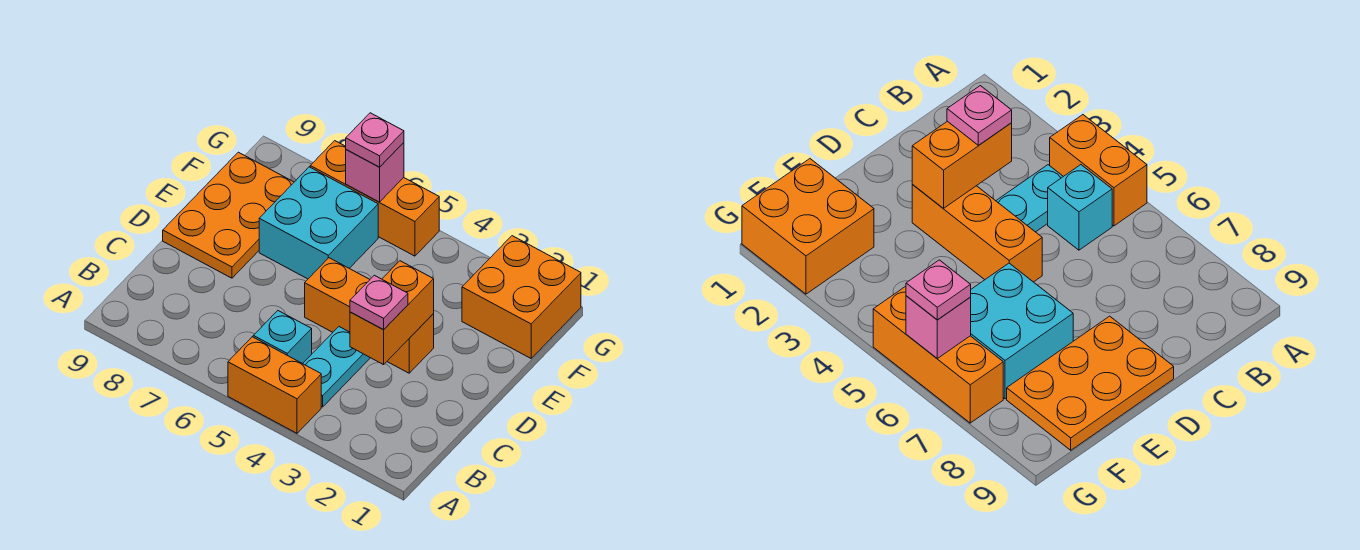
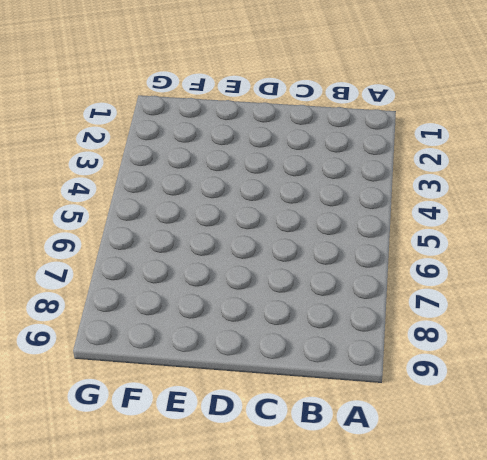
none -> orange brick A4:A5 level 1
none -> cyan plate B4:C4 level 1
none -> cyan brick B5 level 1

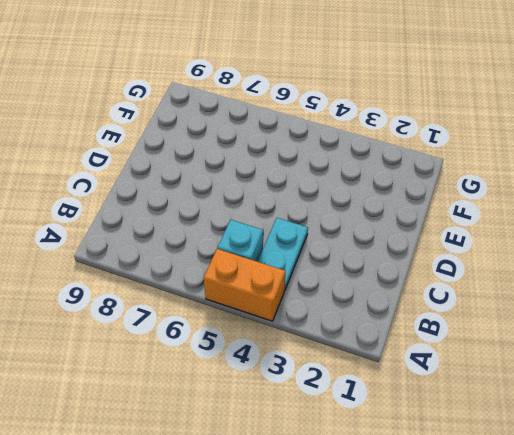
none -> orange brick D3:D5 level 1
none -> orange plate D8:F9 level 1
none -> cyan brick E6:F7 level 1

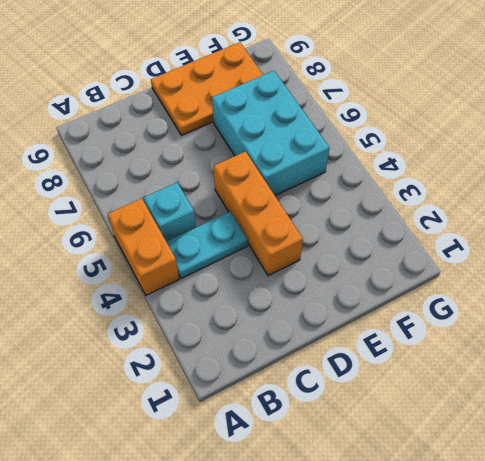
cyan brick E5:F7 level 1 -> cyan brick E6:F7 level 1
none -> orange brick F1:G2 level 1
none -> orange brick G5:G7 level 1
none -> orange brick C3:D3 level 2

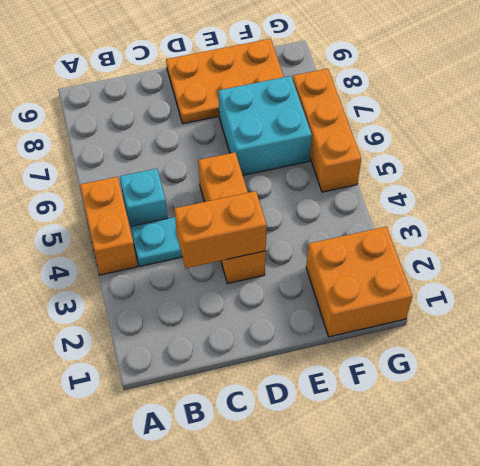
none -> pink brick G6 level 2
none -> pink plate C3 level 3
none -> pink plate G6 level 3

